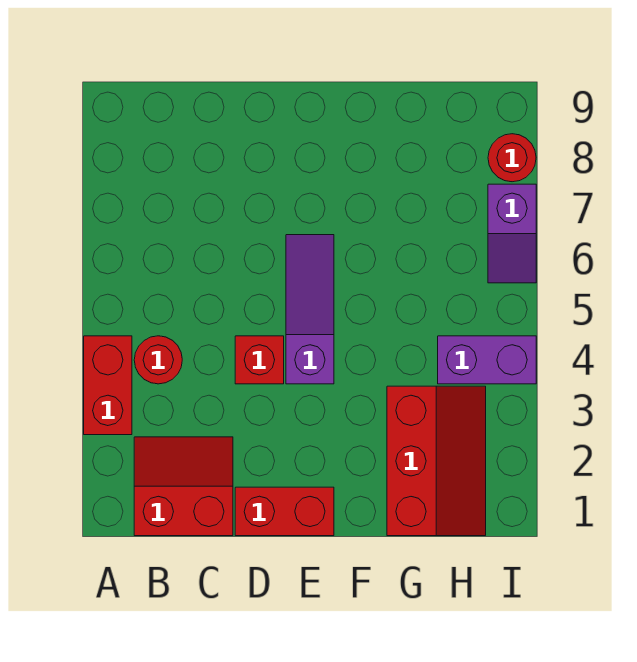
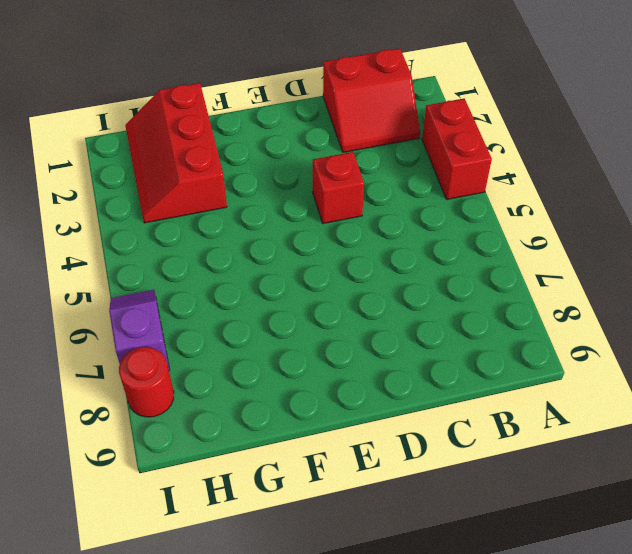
none -> red round brick B4 level 1
none -> red brick D1:E1 level 1

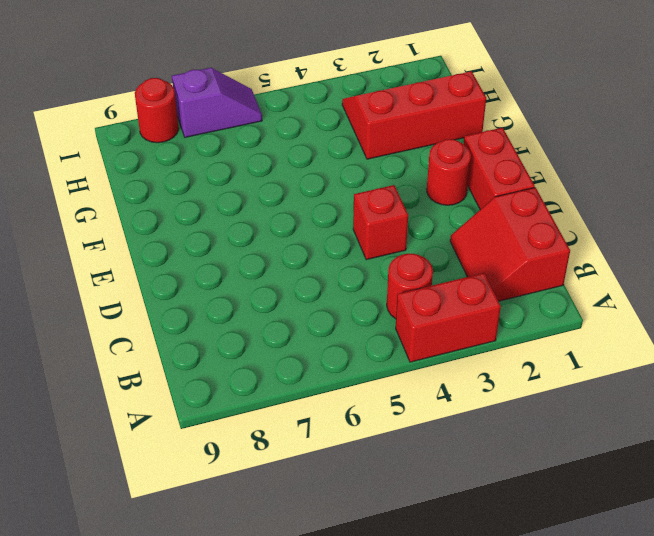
red round brick E2 level 1 -> none
none -> purple slope E4:E6 level 1 top 4
none -> purple brick H4:I4 level 1

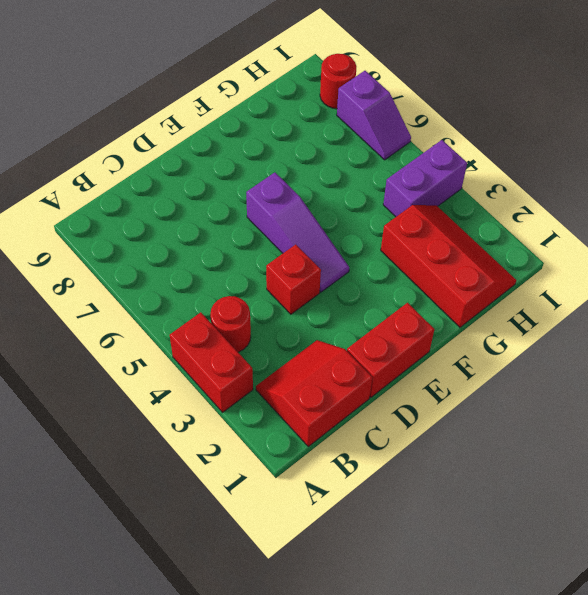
purple slope E4:E6 level 1 top 6 -> purple slope E4:E6 level 1 top 4

